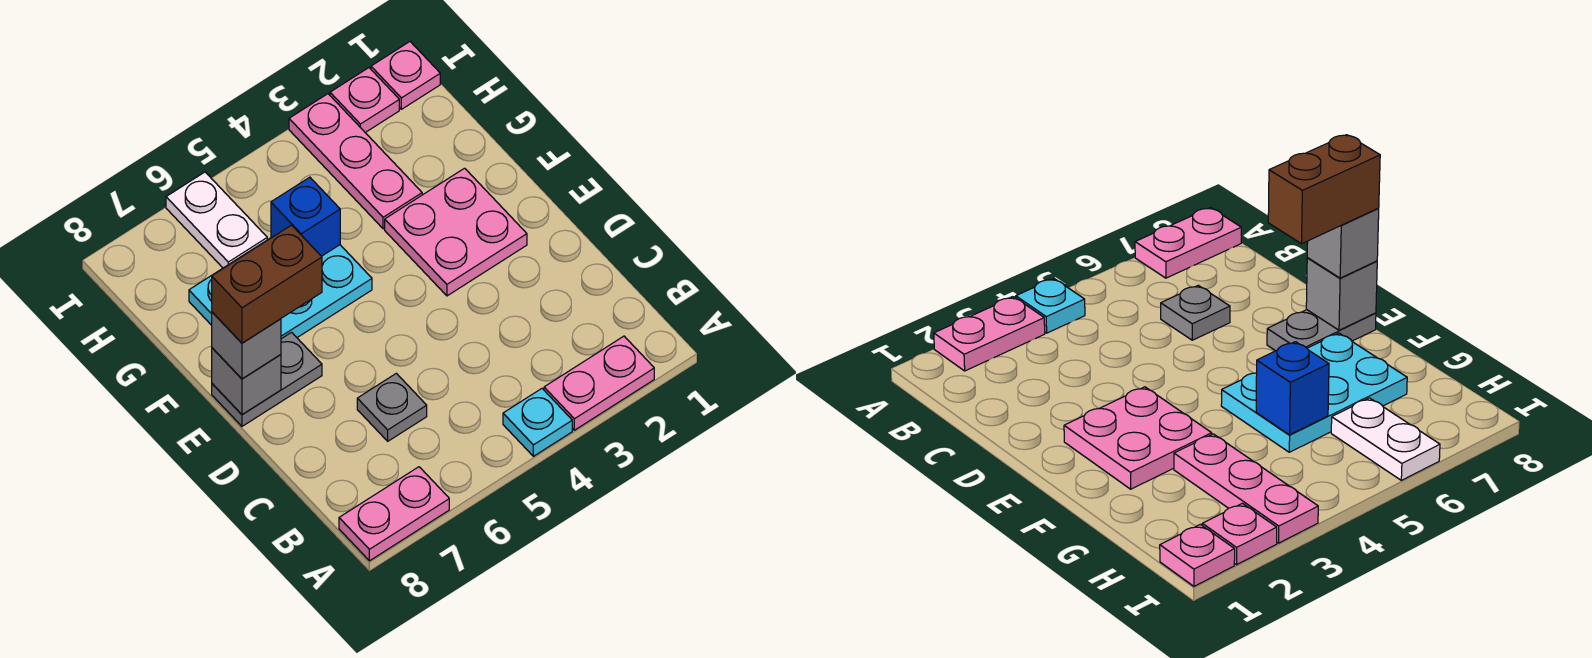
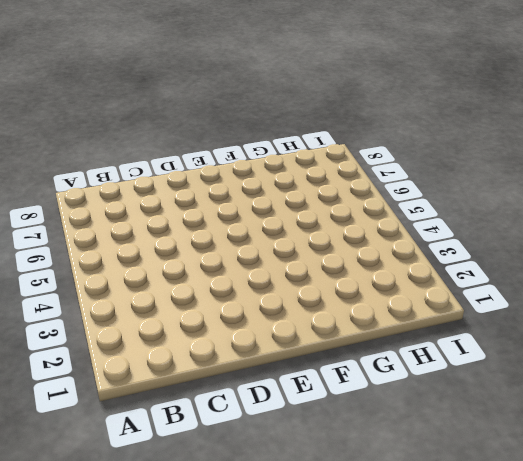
none -> pink plate A2:A3 level 1
none -> cyan plate A4 level 1
none -> pink plate A7:A8 level 1

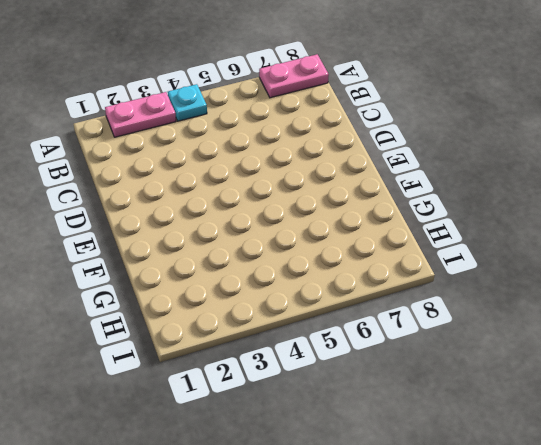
none -> grey plate C6 level 1
none -> pink plate E2:F3 level 1
none -> grey plate E7:E8 level 1

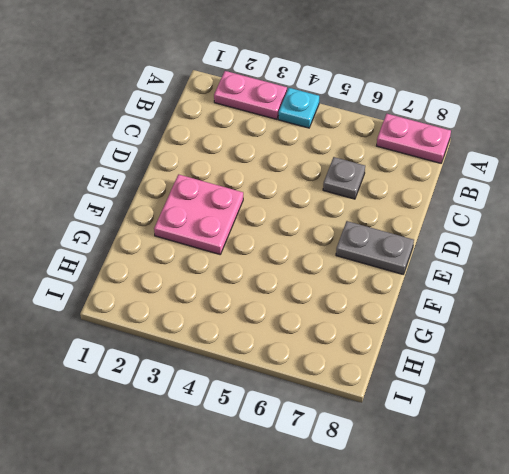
none -> cyan plate F5:G7 level 1
none -> pink plate G3:I3 level 1
none -> white plate H6:I6 level 1

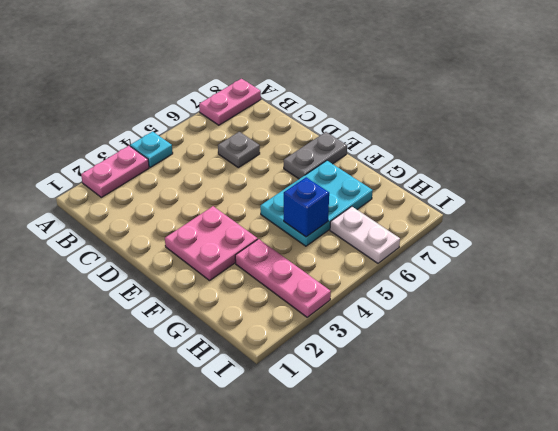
none -> pink plate I1 level 1
none -> pink plate I2 level 1
none -> grey brick E8 level 2

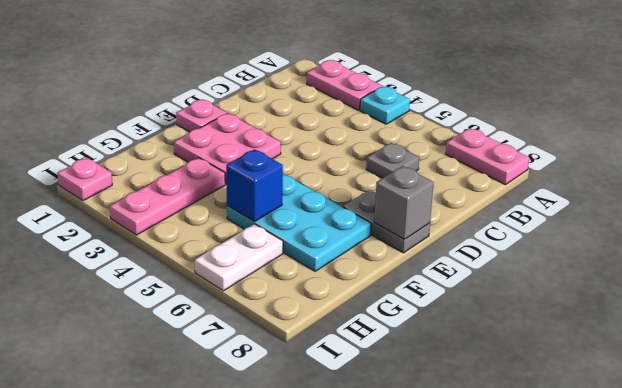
pink plate E1 level 1 -> pink plate I2 level 1
none -> grey brick E8 level 3
none -> brown brick E7:E8 level 4

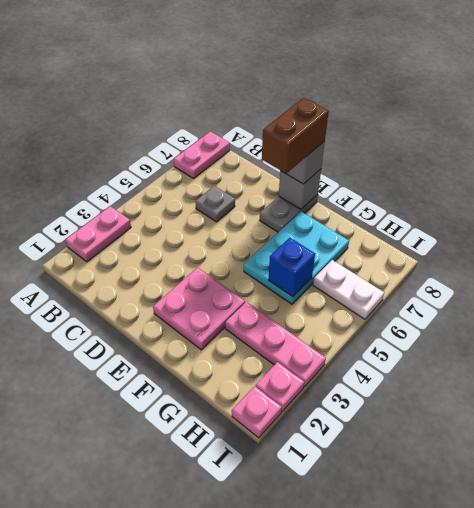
none -> cyan plate A4 level 1

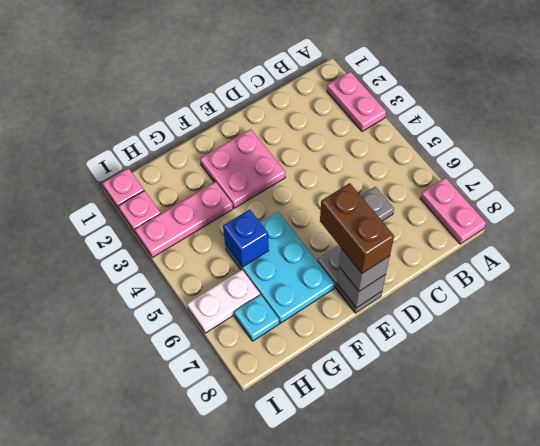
cyan plate H7 level 1 -> cyan plate A4 level 1

